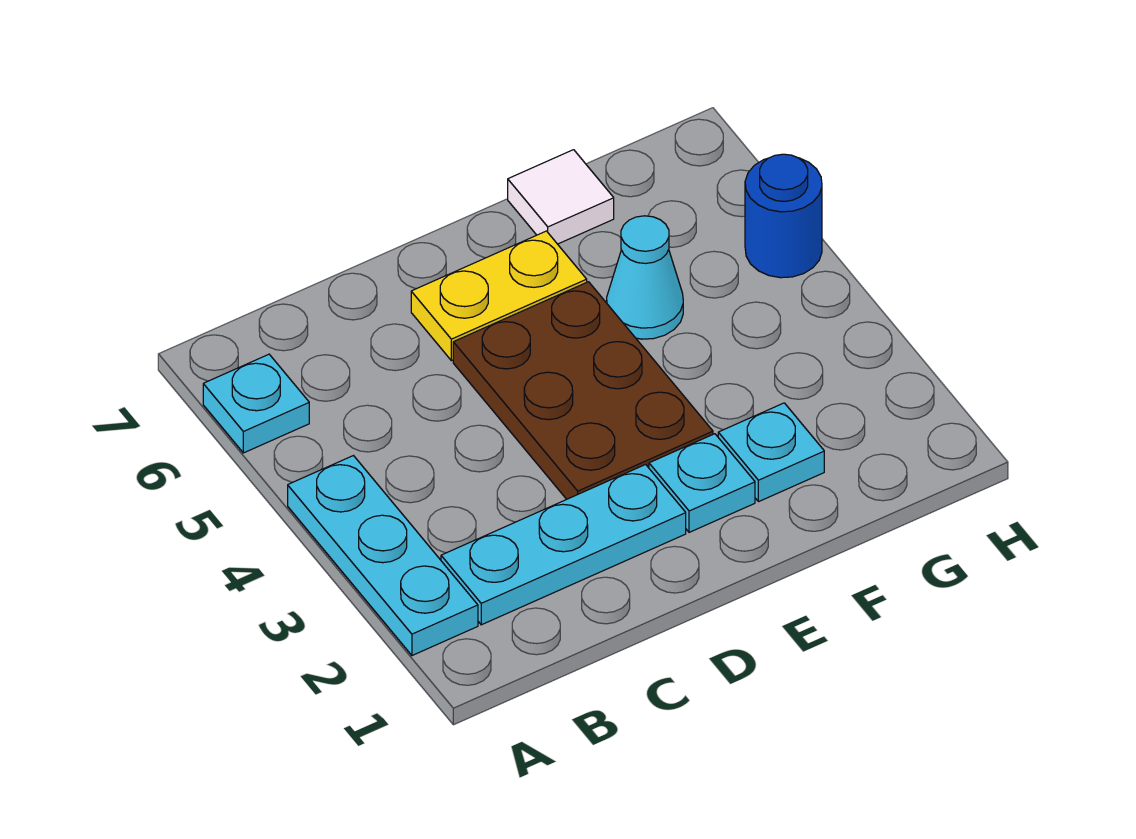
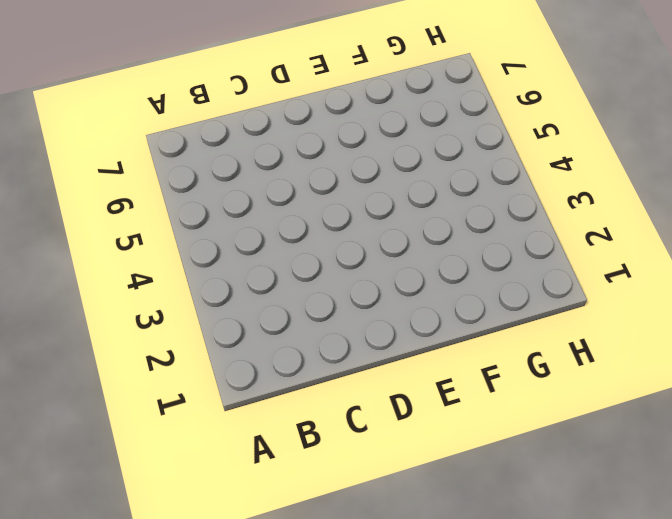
none -> cyan plate A2:A4 level 1
none -> cyan plate A6 level 1

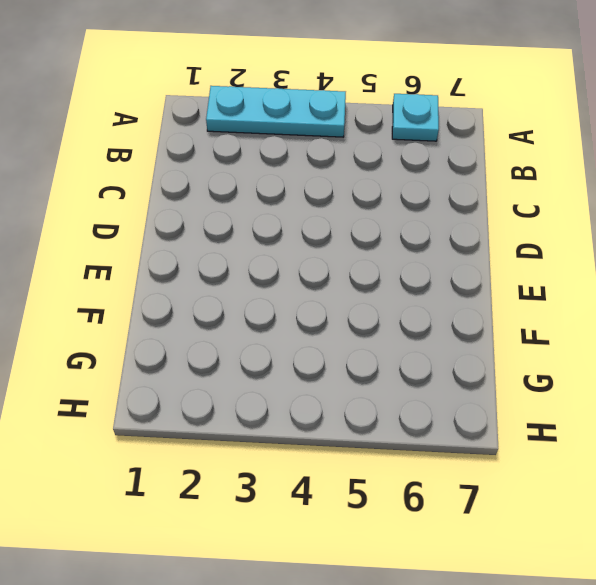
none -> cyan plate B2:D2 level 1
none -> brown plate D3:E5 level 1

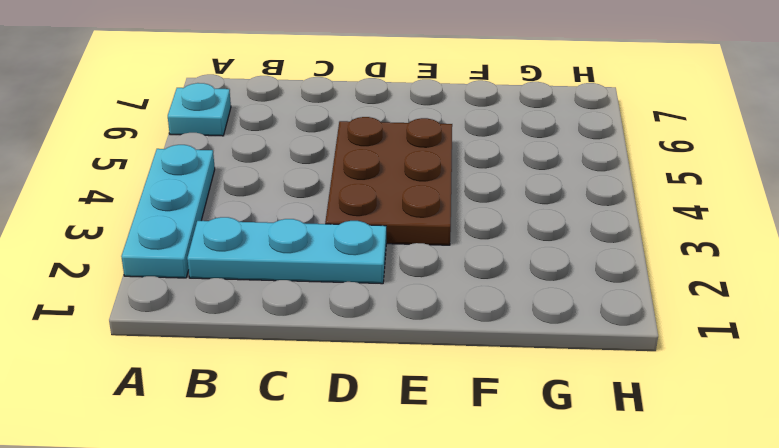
none -> yellow plate D6:E6 level 1
none -> cyan plate E2 level 1

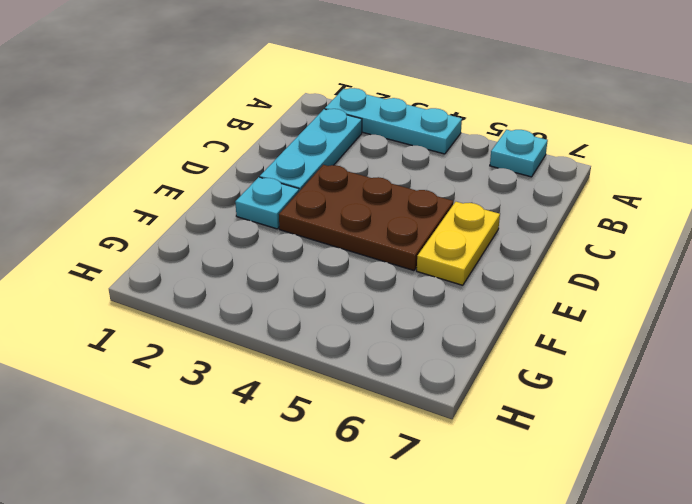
none -> cyan plate F2 level 1
none -> cyan cone F5 level 1

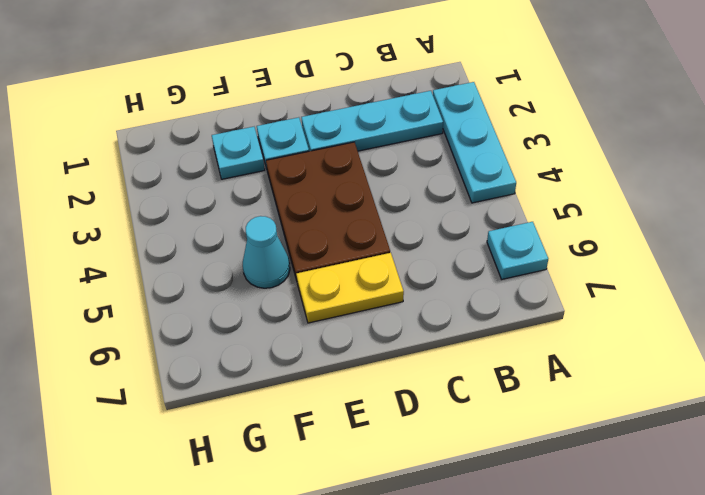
none -> white tile F7 level 1
none -> blue round brick H5 level 1

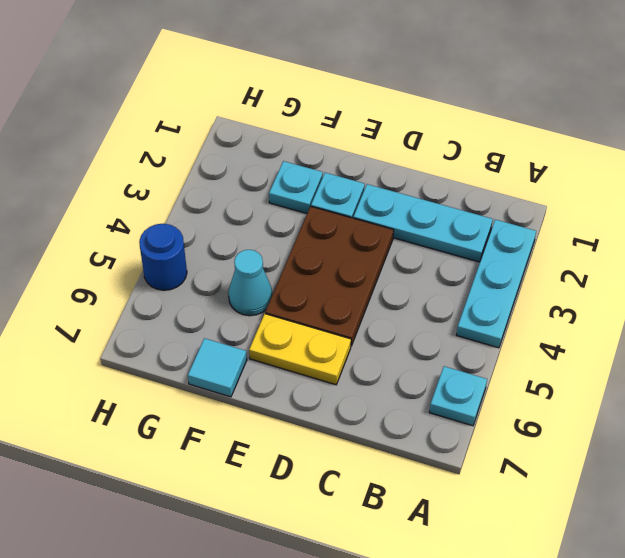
cyan tile F7 level 1 -> white tile F7 level 1

